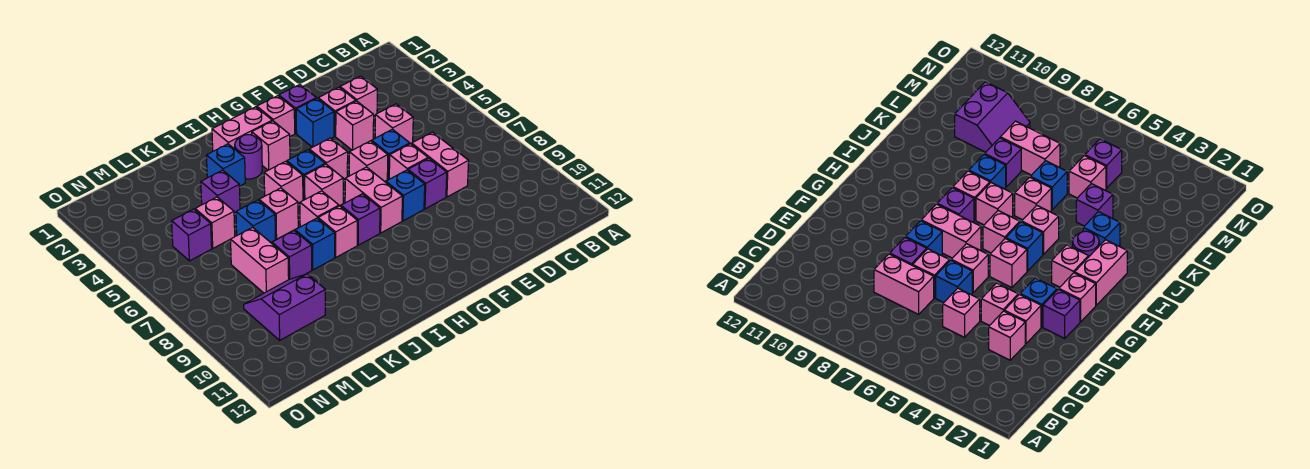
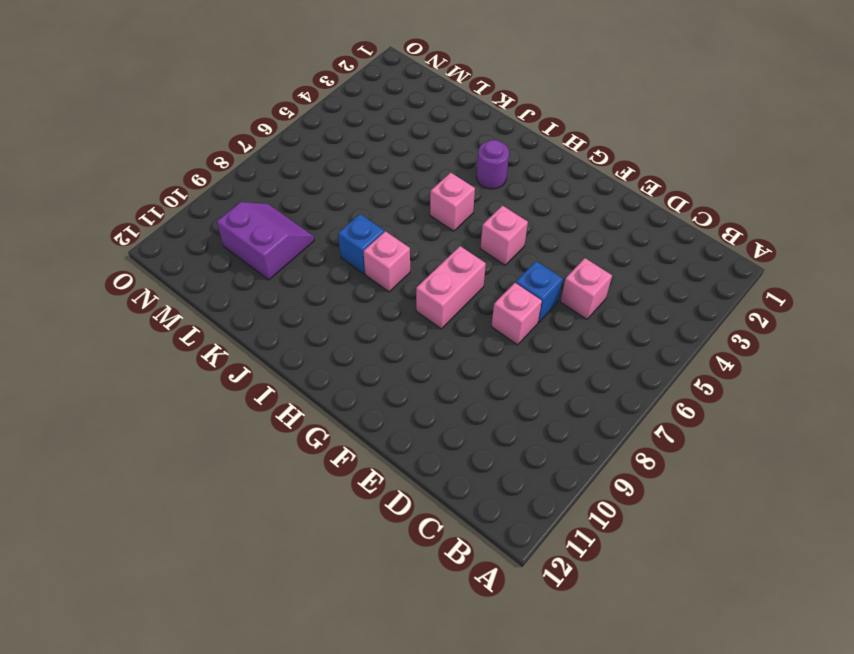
none -> pink brick D3 level 1
none -> pink brick D7:D8 level 1
none -> pink brick E3 level 1
none -> pink brick E4 level 1

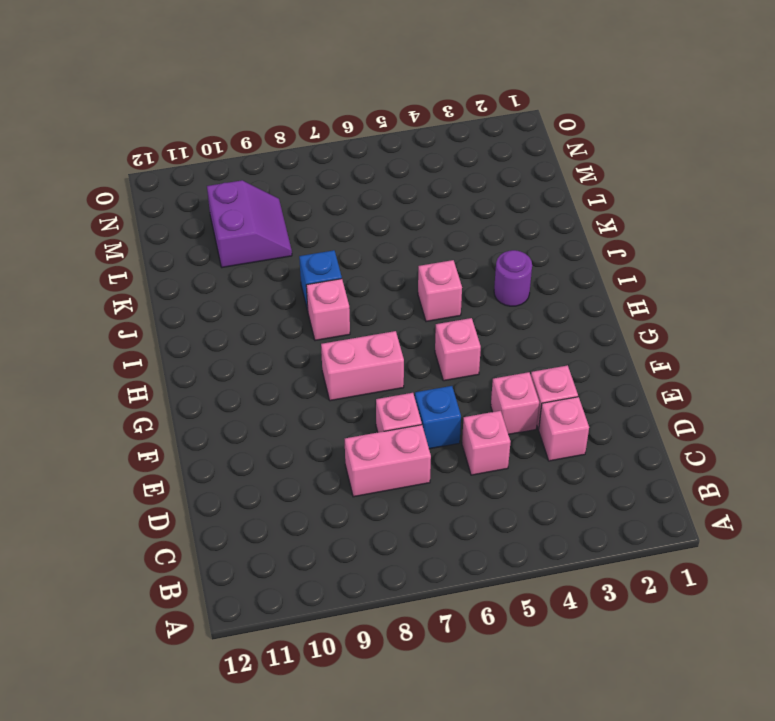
none -> purple brick E8 level 1
none -> purple brick F2 level 1
none -> blue brick F3 level 1
none -> pink brick F6 level 1

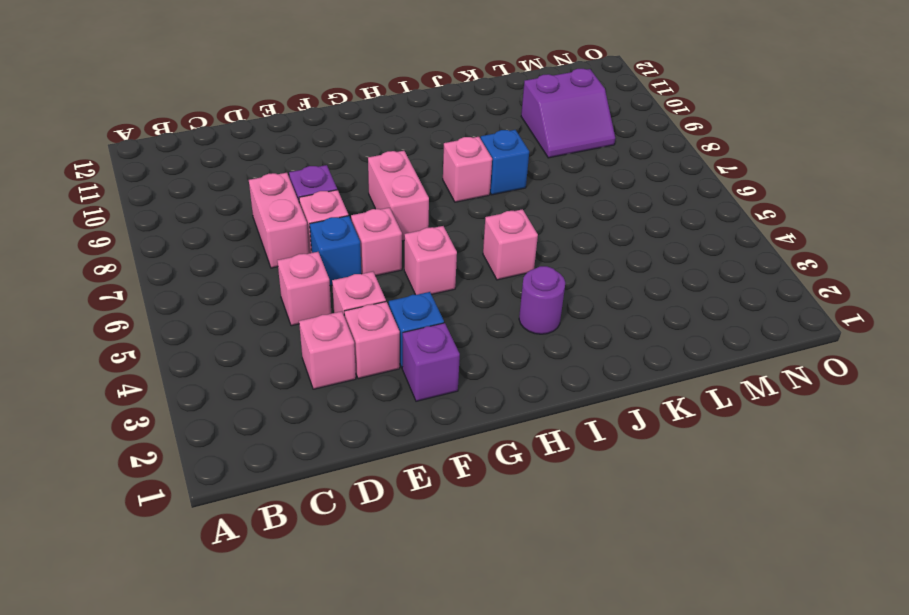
none -> blue brick F8 level 1
none -> pink brick G2 level 1
none -> pink brick H2:I2 level 1
none -> pink brick H3 level 1

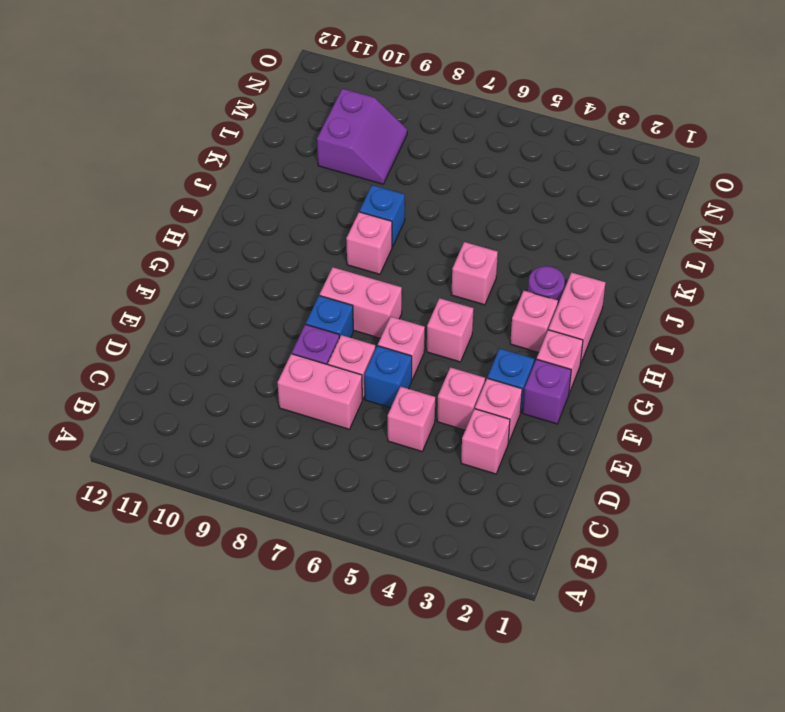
none -> blue brick H5 level 1
none -> pink brick H6 level 1
none -> purple brick H8 level 1
none -> pink brick I7 level 1

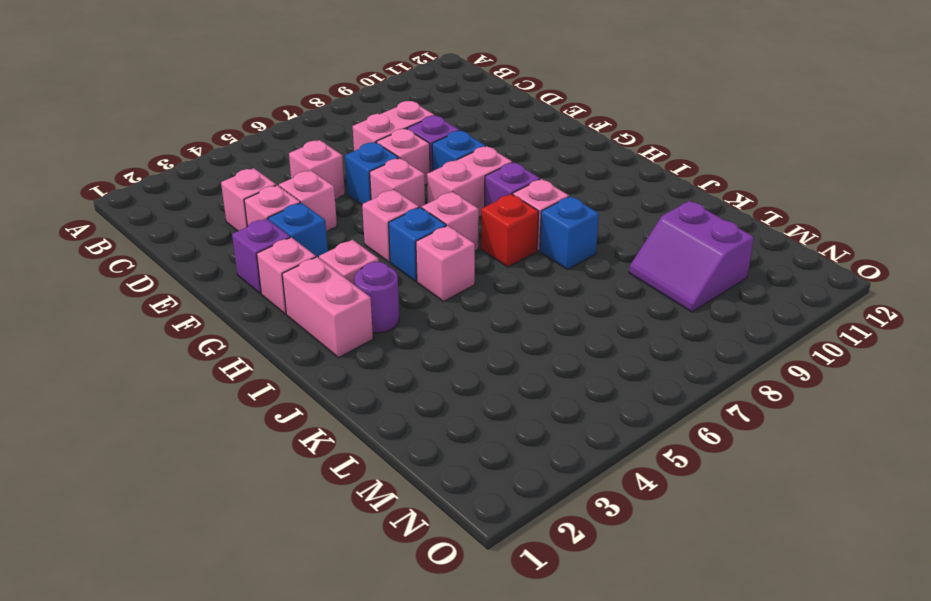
red brick I7 level 1 -> pink brick I7 level 1
none -> blue brick J3 level 1
none -> pink brick J6 level 1
none -> purple brick K4 level 1
none -> blue brick K6 level 1

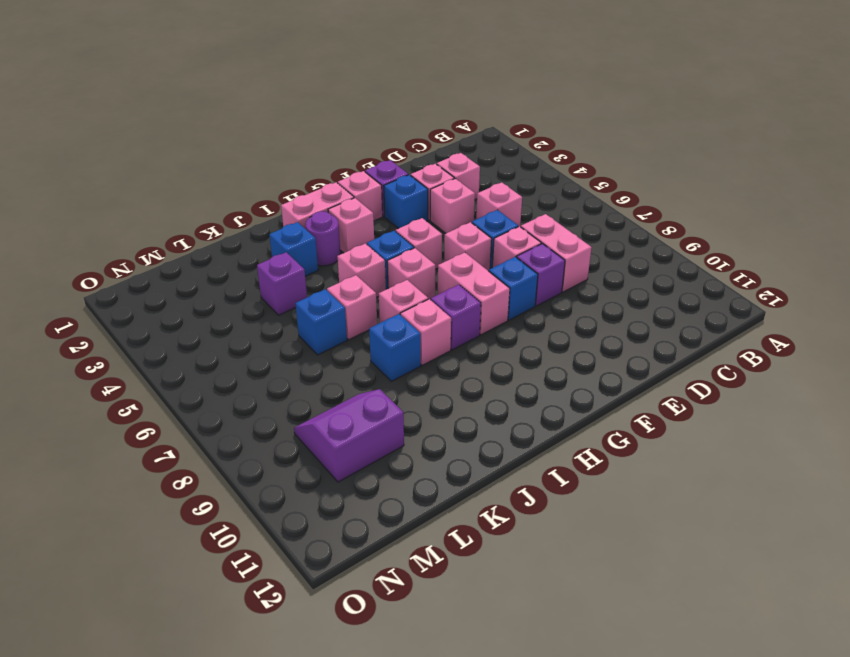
none -> purple brick K8 level 1
none -> pink brick L5 level 1
none -> pink brick L7:L8 level 1
none -> purple brick M5 level 1

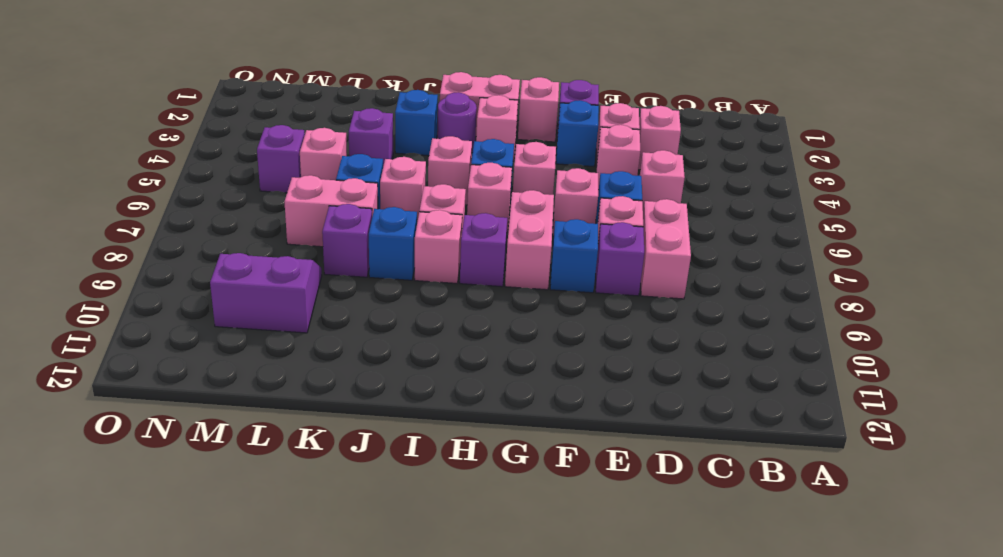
pink brick K7:L7 level 1 -> pink brick L7:L8 level 1

